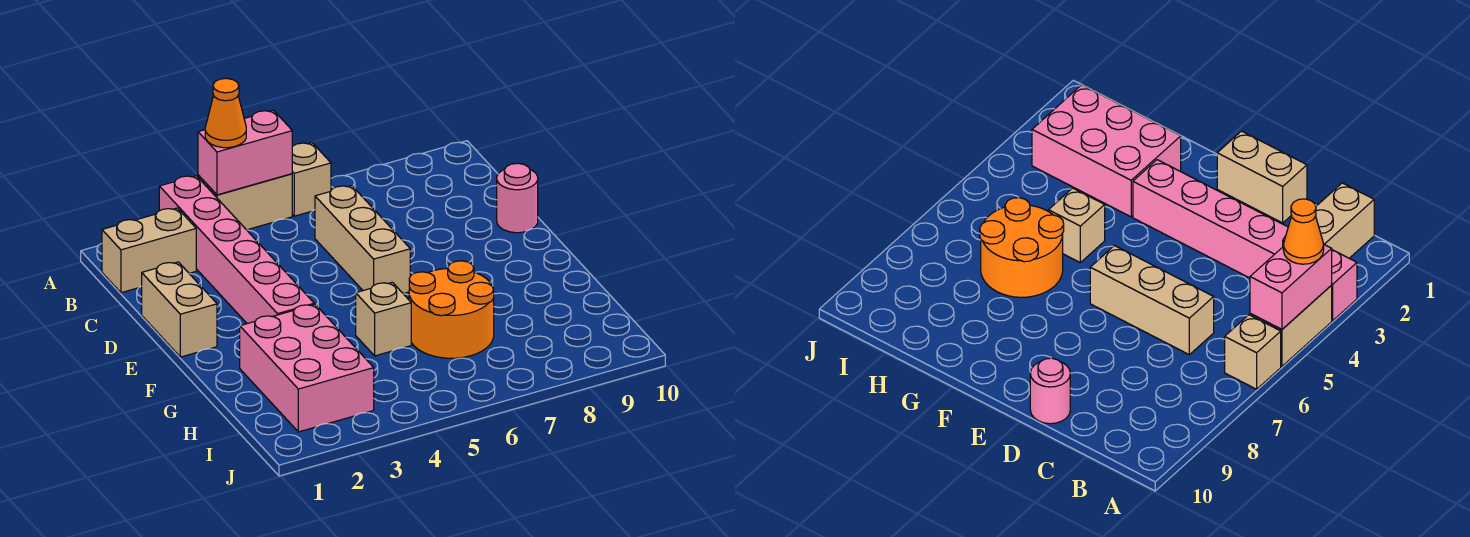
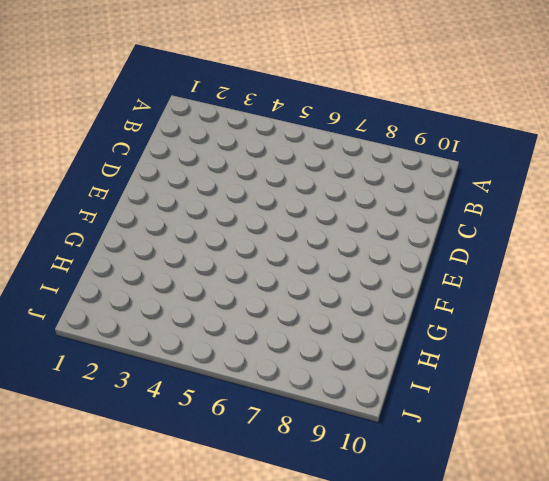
none -> pink brick A3:F3 level 1
none -> tan brick A4:A5 level 1
none -> tan brick A6 level 1

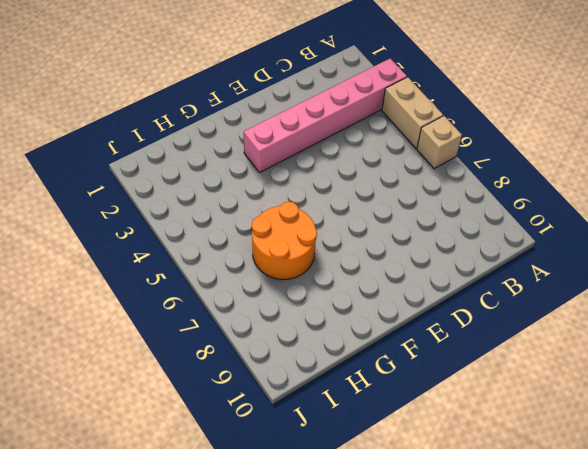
none -> tan brick B1:B2 level 1
none -> tan brick C6:E6 level 1
none -> tan brick D1:E1 level 1

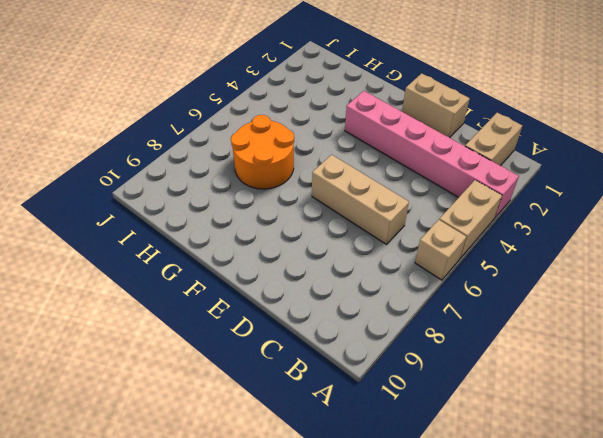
none -> pink round brick D10 level 1
none -> pink brick G2:I3 level 1
none -> tan brick G5 level 1

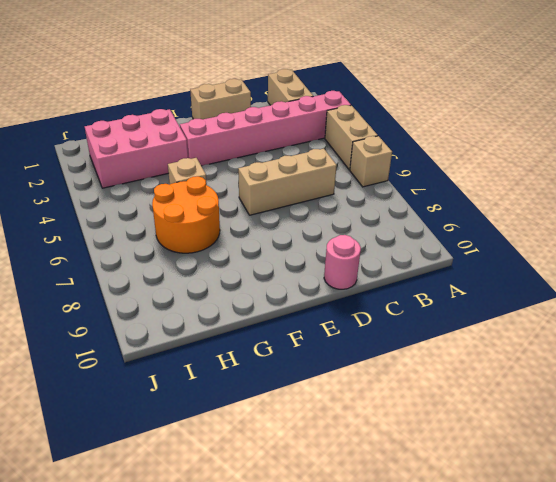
none -> pink brick A4:A5 level 2
none -> orange cone A4 level 3

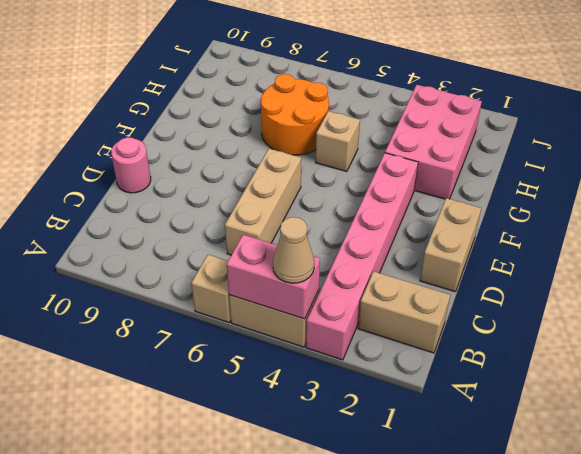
tan cone A4 level 3 -> orange cone A4 level 3

